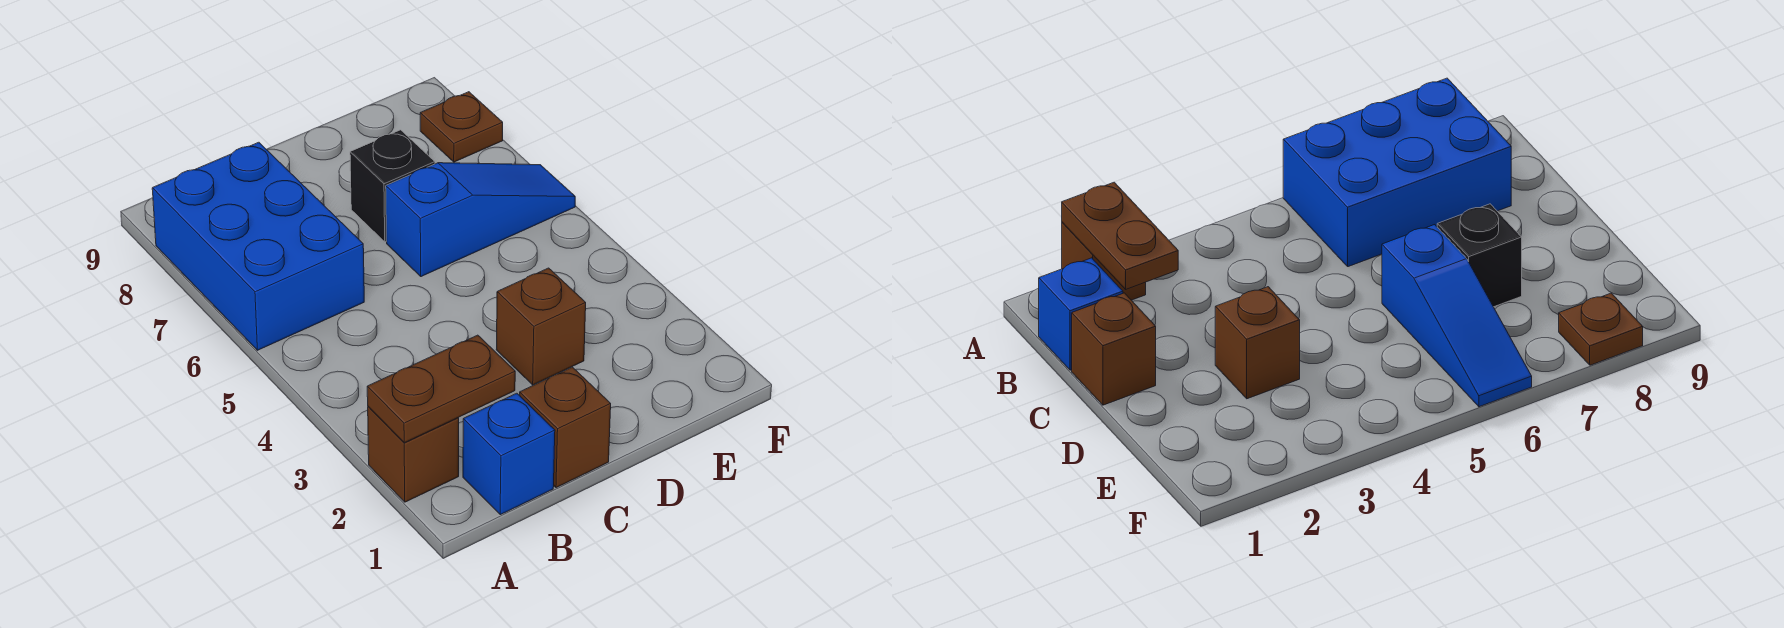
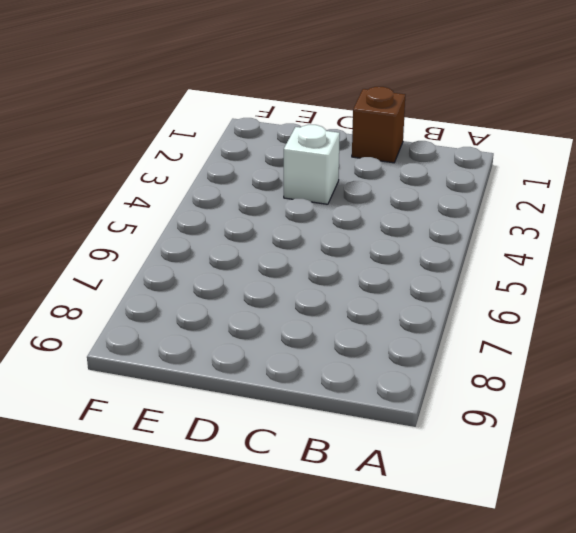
white brick D3 level 1 -> brown brick D3 level 1
none -> brown brick A2 level 1
none -> blue brick A6:B8 level 1

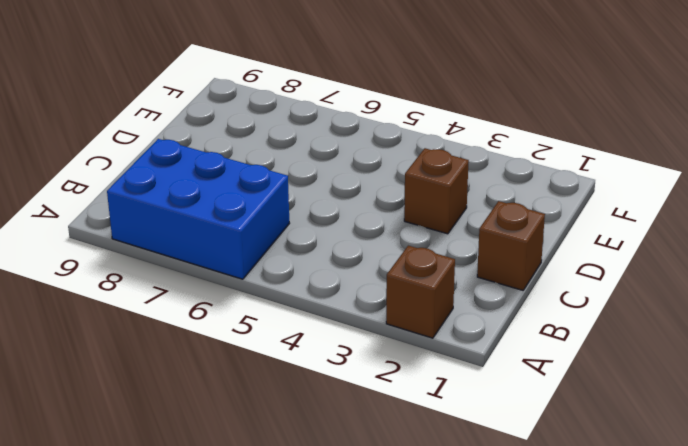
none -> blue brick B1 level 1
none -> blue slope D6:F6 level 1 top D

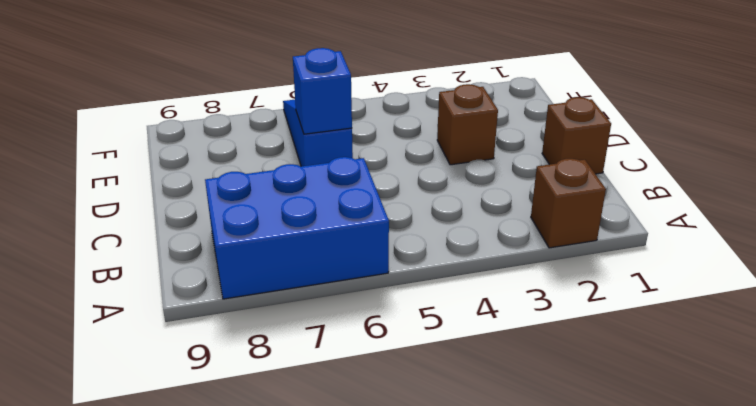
blue brick D6 level 2 -> blue brick B1 level 1
none -> black brick D7 level 1
none -> brown plate F8 level 1

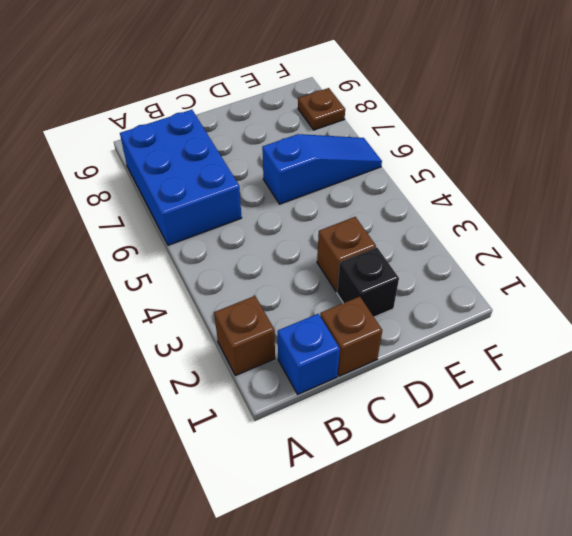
black brick D2 level 1 -> black brick D7 level 1
none -> brown plate A2:B2 level 2

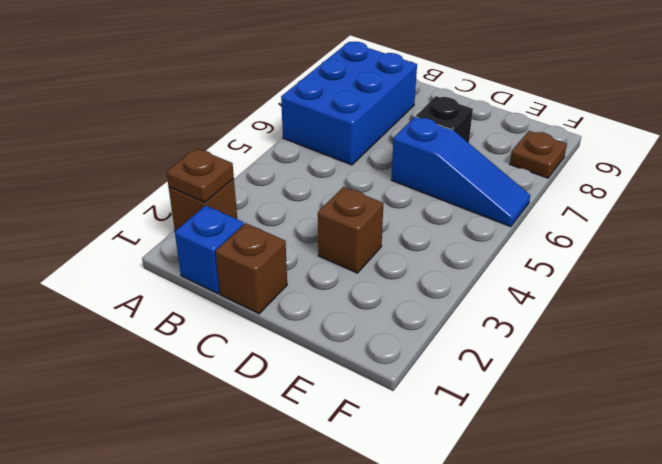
brown plate A2 level 2 -> brown plate A2:B2 level 2

